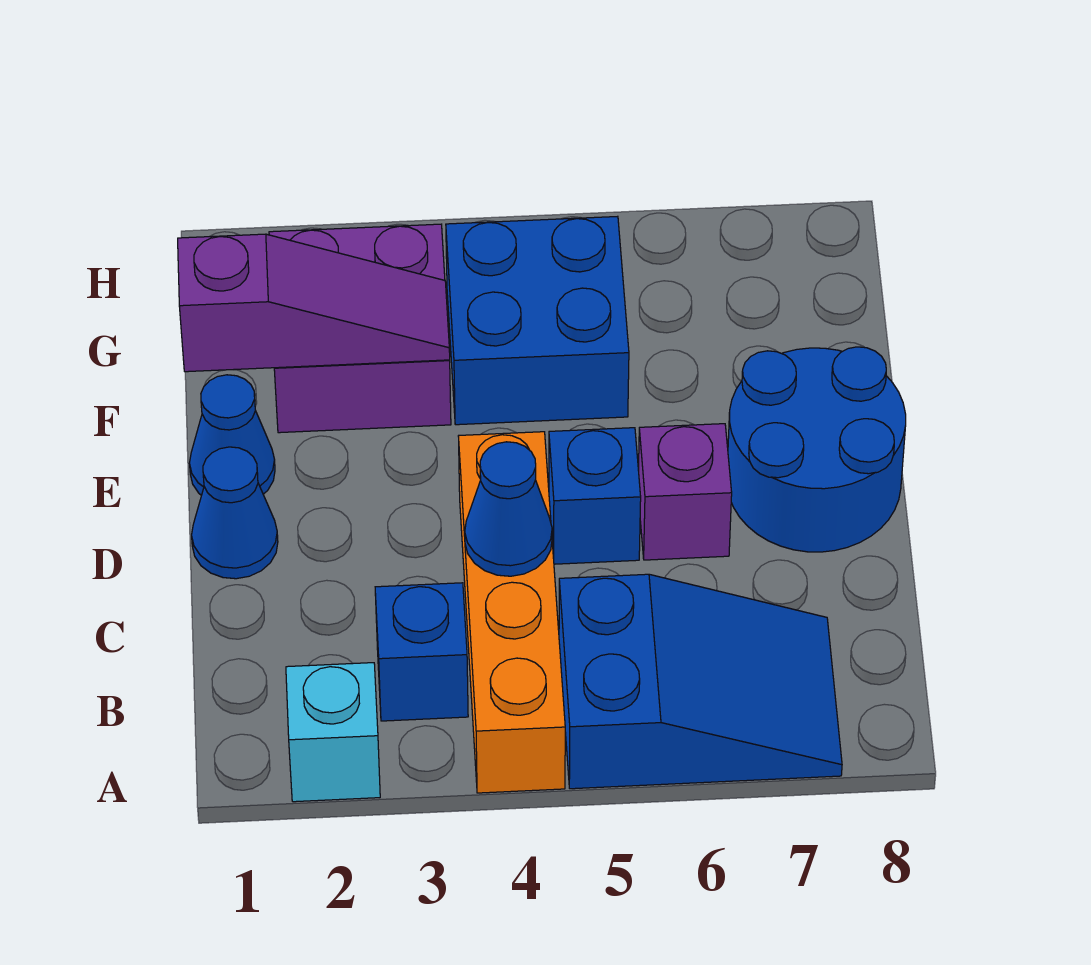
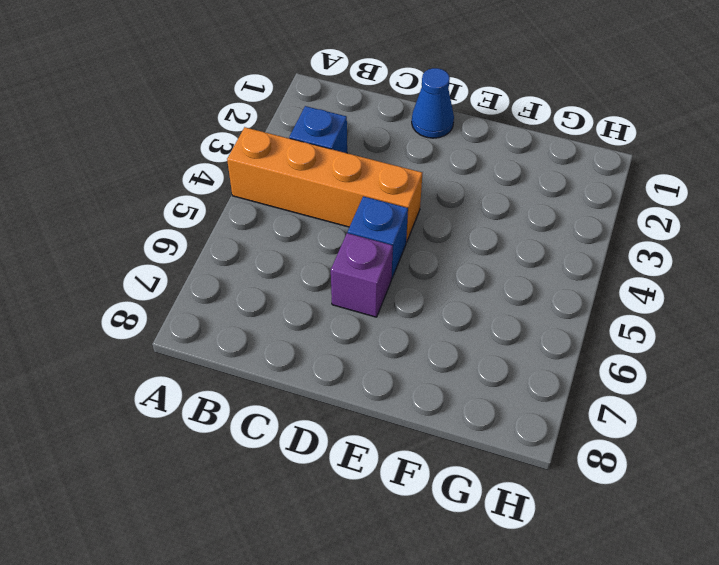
none -> cyan brick A2 level 1
none -> blue slope A5:B7 level 1 top 5
none -> blue round brick D7:E8 level 1

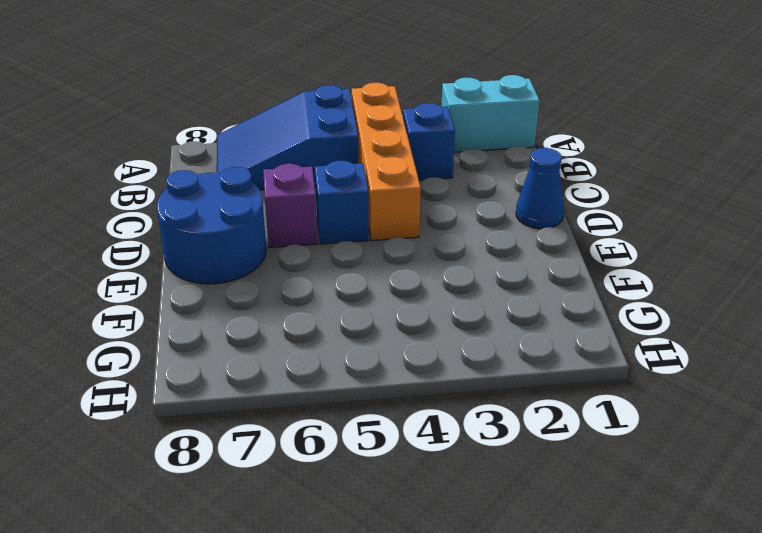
cyan brick A1:A2 level 1 -> cyan brick A2 level 1
none -> blue cone E1 level 1
none -> purple brick F2:G3 level 1
none -> blue brick F4:G5 level 1

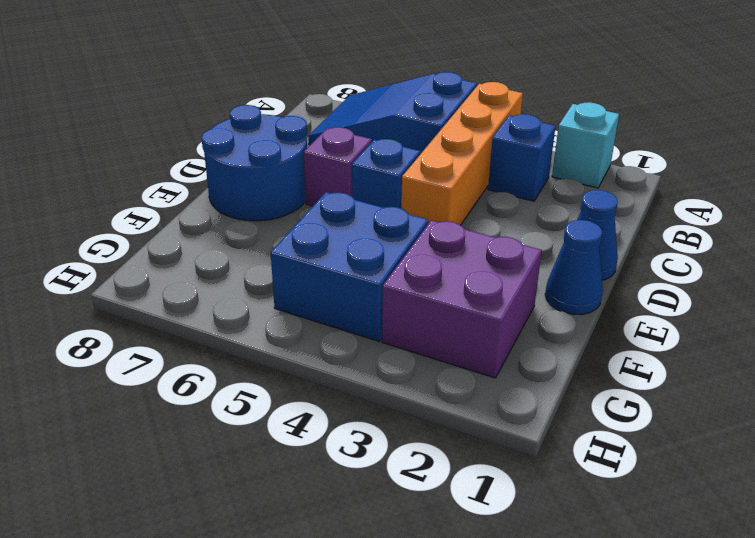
none -> blue cone C4 level 2
none -> purple slope F1:F3 level 2 top 1

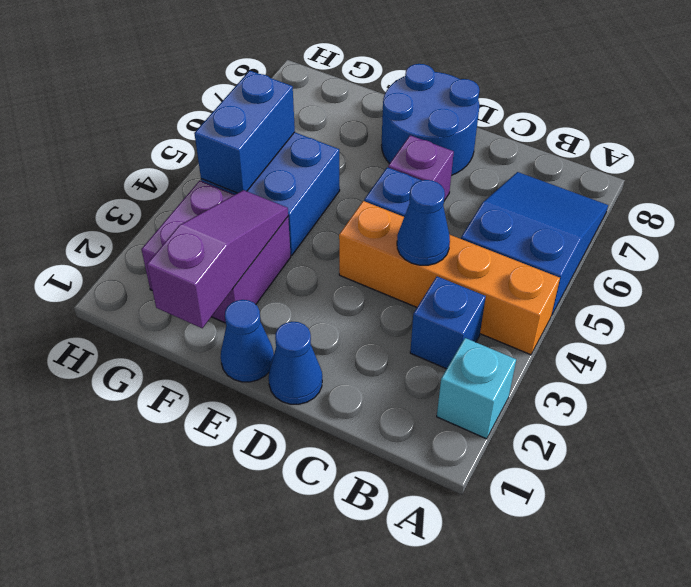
blue brick G4:G5 level 2 -> none

